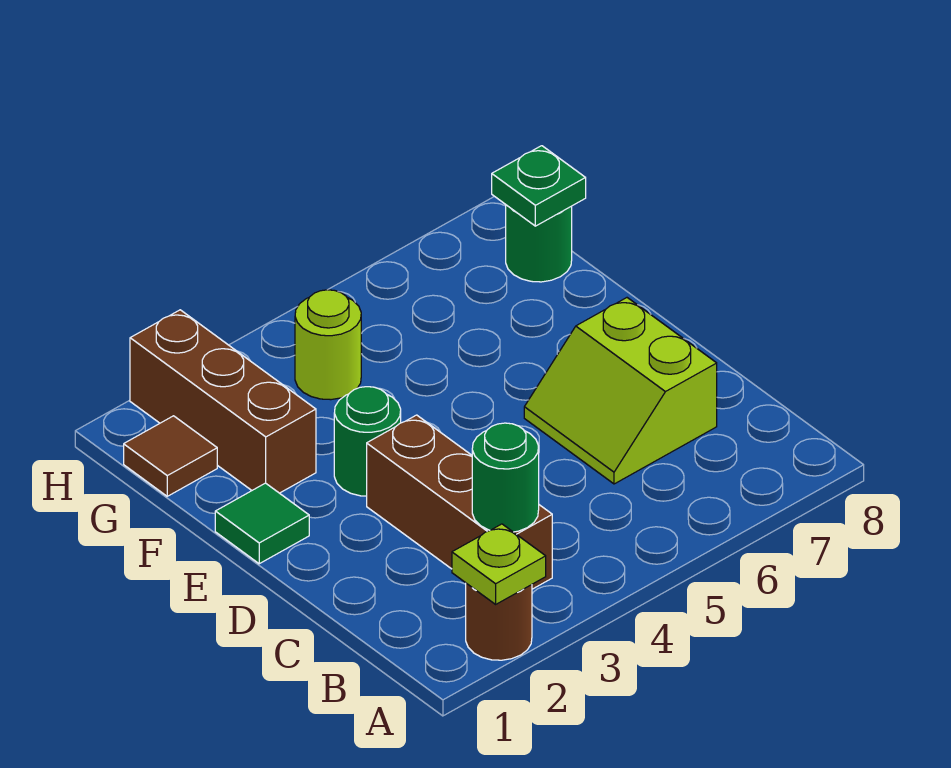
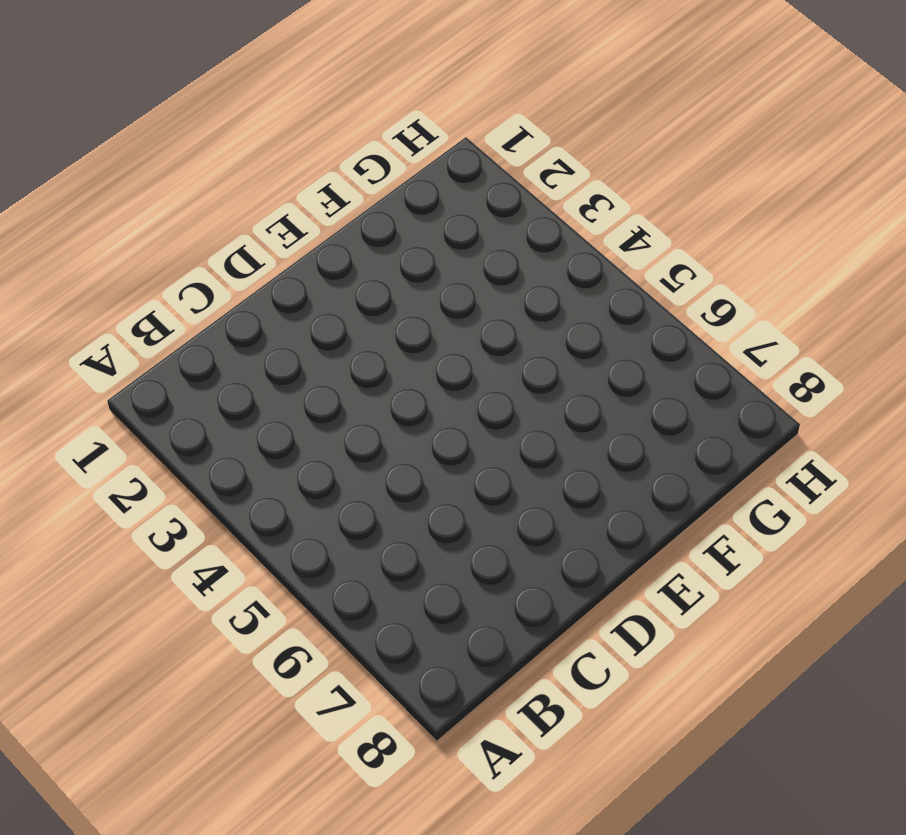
none -> brown round brick A2 level 1
none -> brown brick B3:D3 level 1
none -> lime slope C6:D7 level 1 top 7

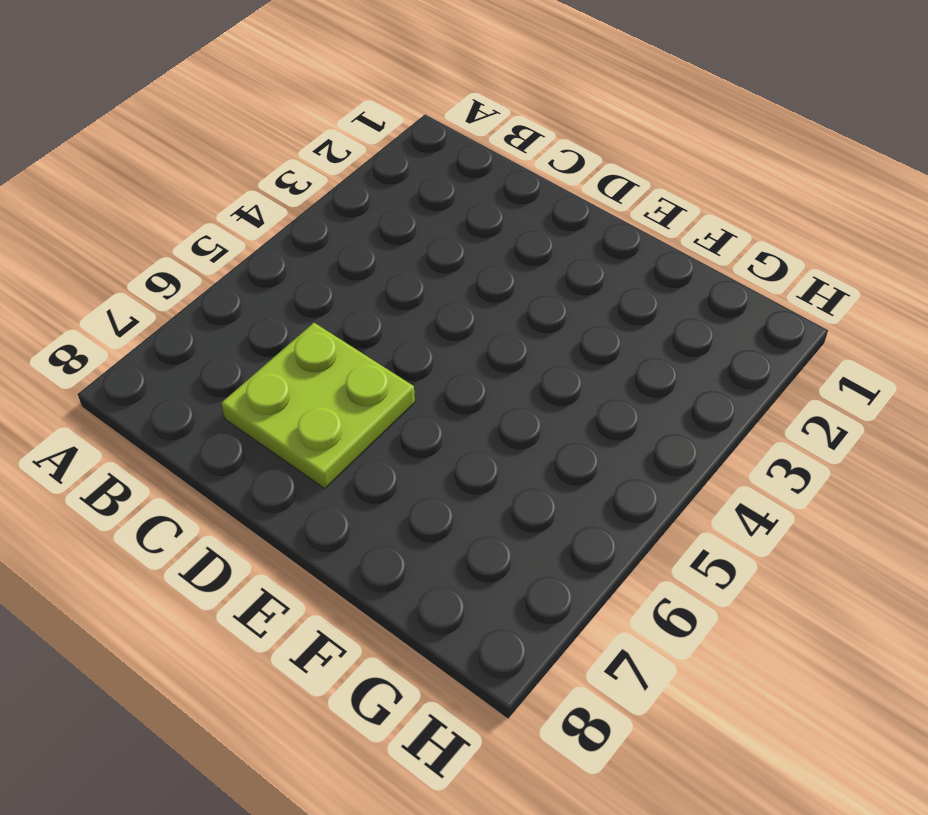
lime plate C6:D7 level 1 -> lime slope C6:D7 level 1 top 7
none -> brown round brick A2 level 1
none -> brown brick B3:D3 level 1
none -> green tile E1 level 1

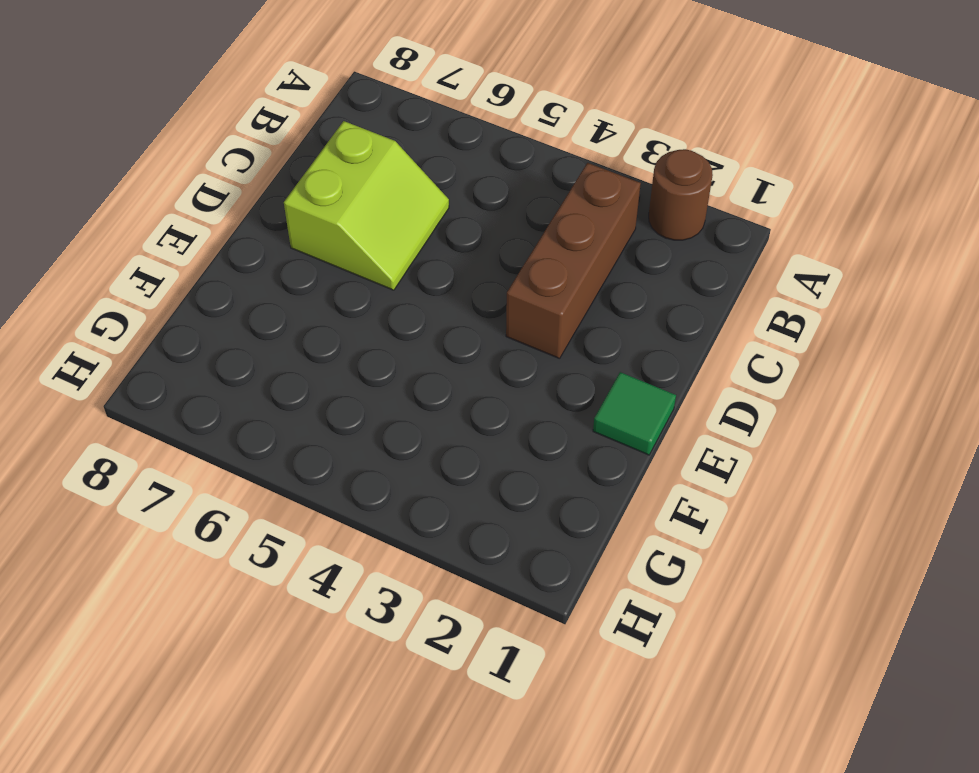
none -> green round brick E3 level 1
none -> brown brick F2:H2 level 1
none -> brown tile G1 level 1

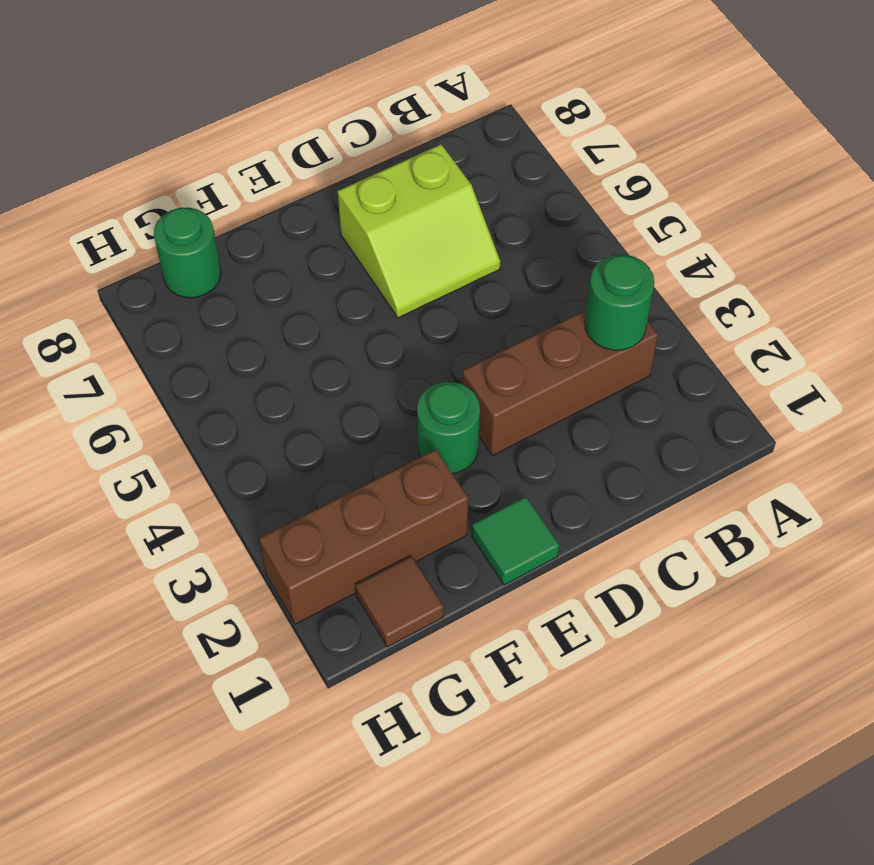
none -> brown round brick A2 level 1
none -> lime round brick G4 level 1
none -> lime plate A2 level 2

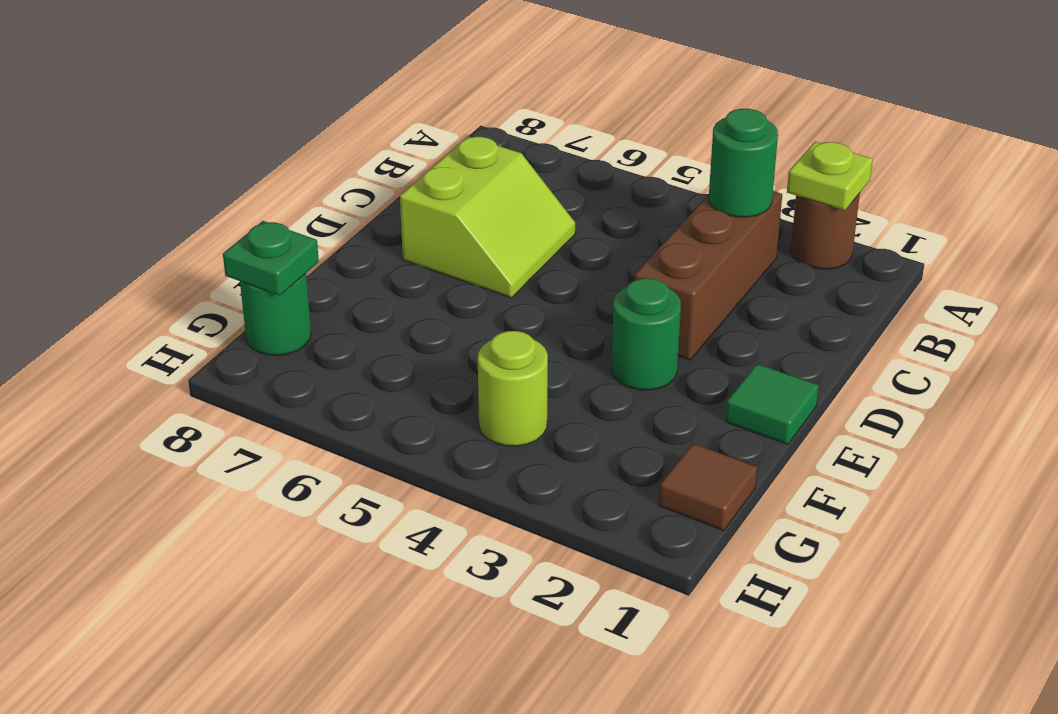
none -> brown brick F2:H2 level 1

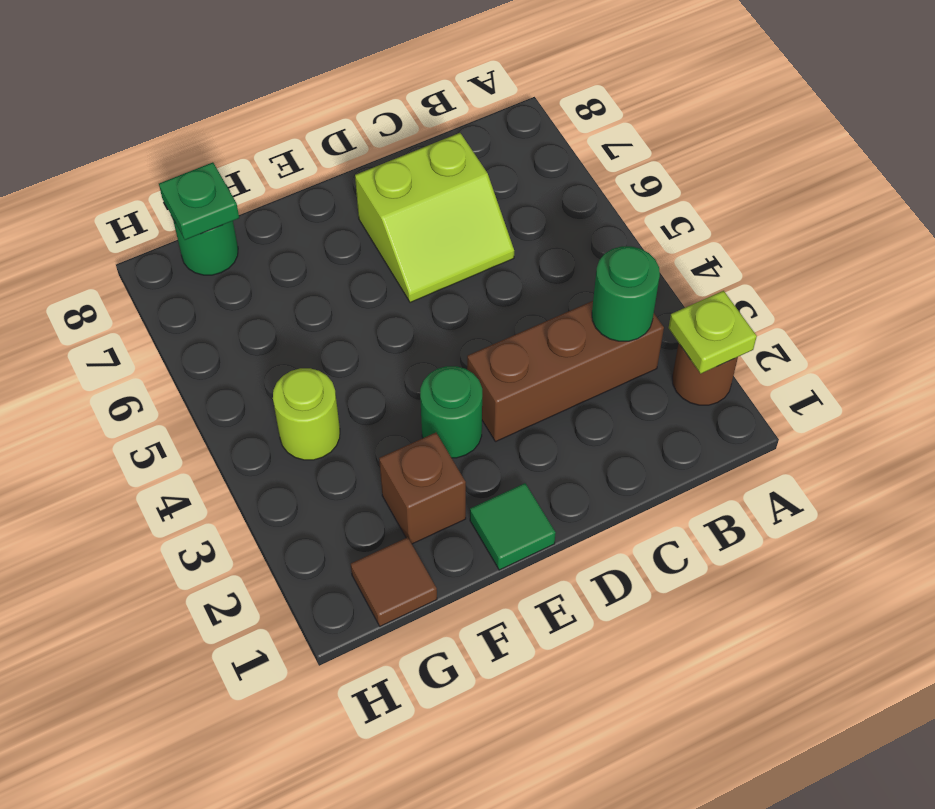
brown brick F2 level 1 -> brown brick F2:H2 level 1

